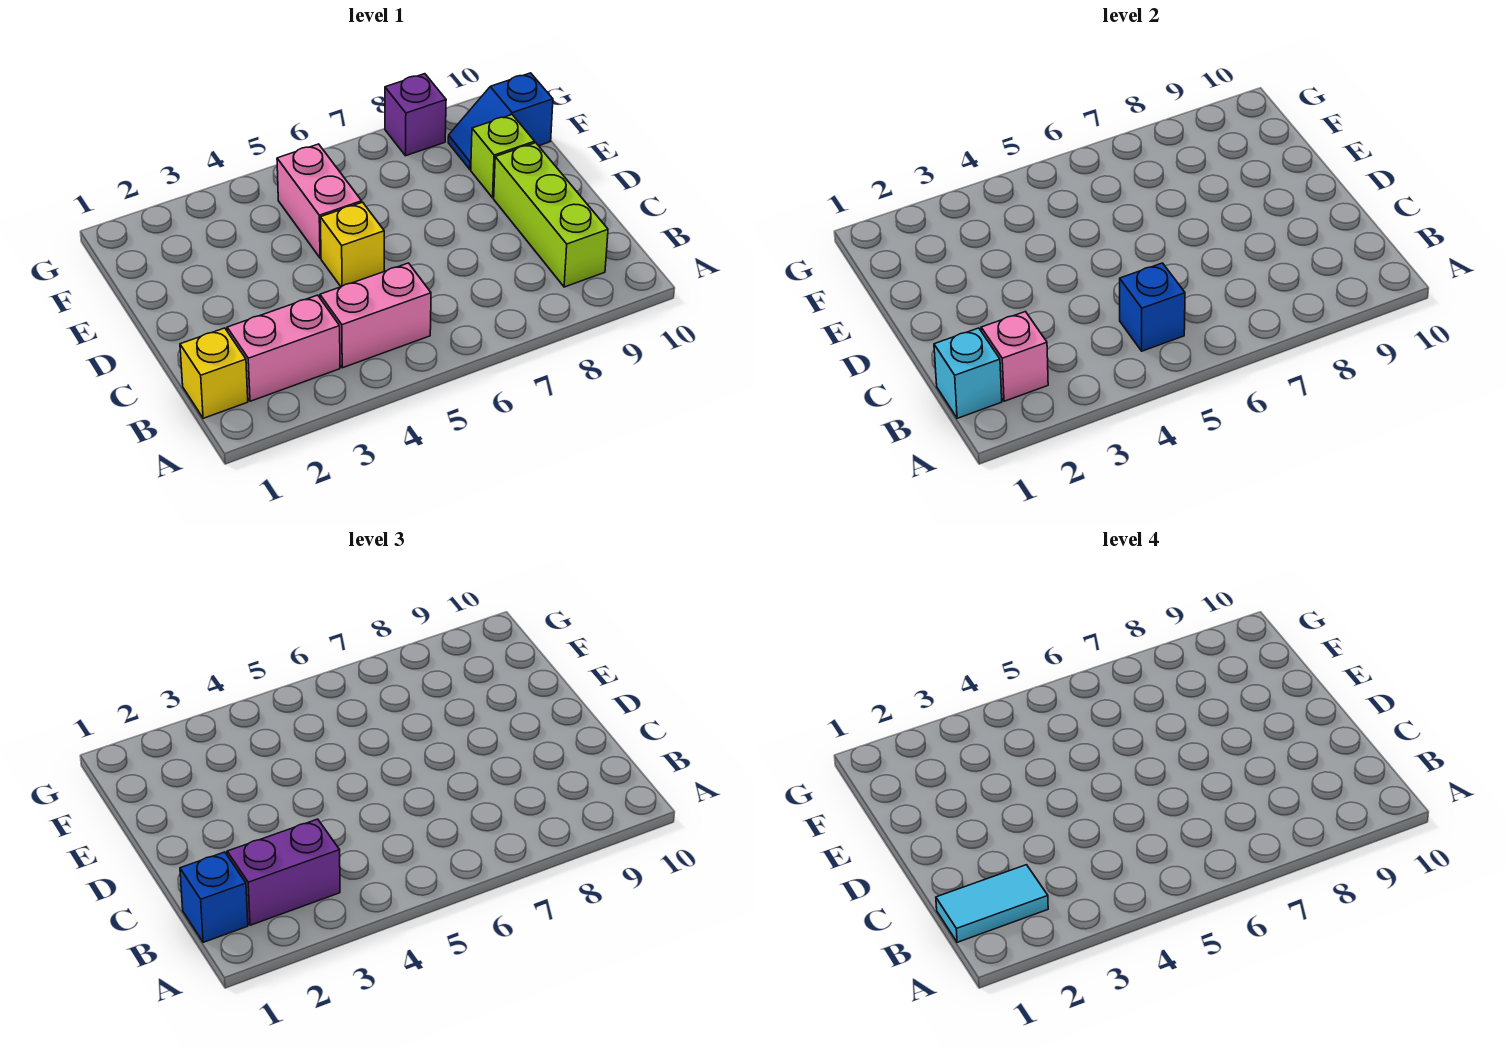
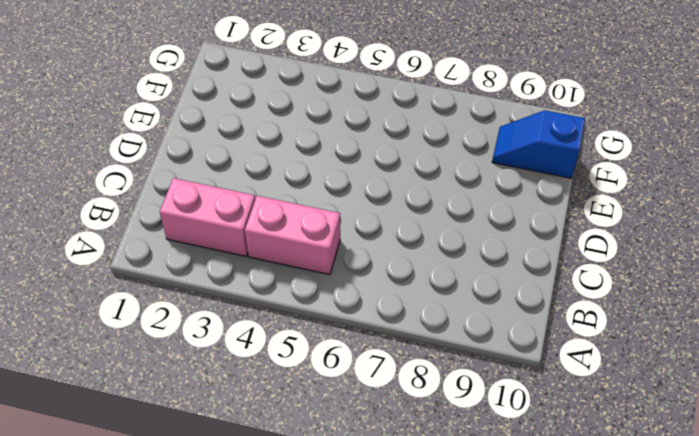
none -> yellow brick B1 level 1
none -> lime brick B9:D9 level 1
none -> yellow brick D5 level 1

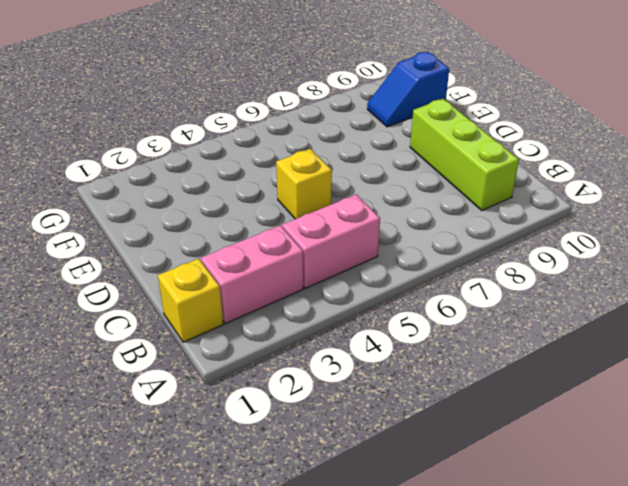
none -> pink brick E5:F5 level 1
none -> lime brick E9 level 1
none -> purple brick G8 level 1

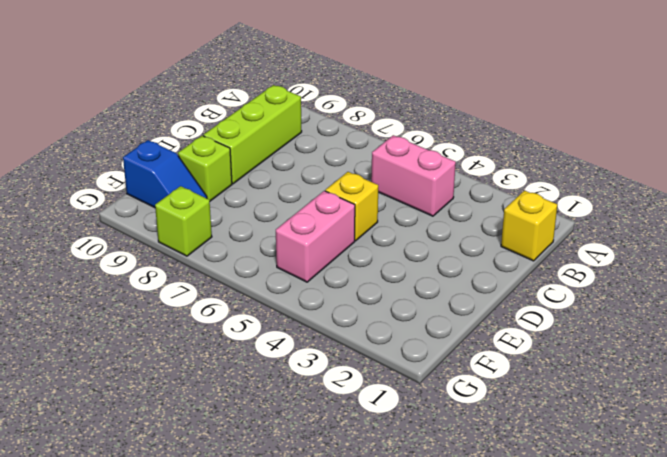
lime brick G8 level 1 -> purple brick G8 level 1
none -> pink brick B2:B3 level 1
none -> cyan brick B1 level 2
none -> pink brick B2 level 2

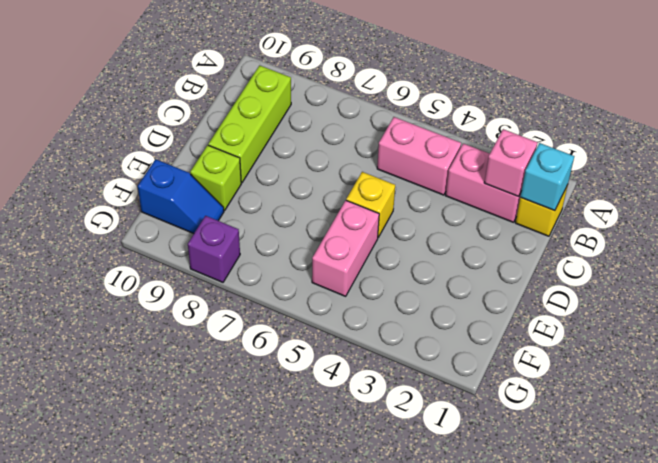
none -> blue brick B5 level 2
none -> blue brick B1 level 3
none -> purple brick B2:B3 level 3

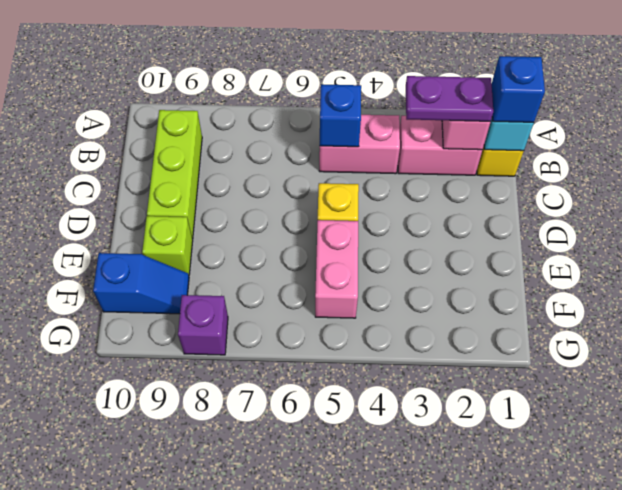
purple plate B2:B3 level 3 -> purple brick B2:B3 level 3
none -> cyan tile B1:B2 level 4

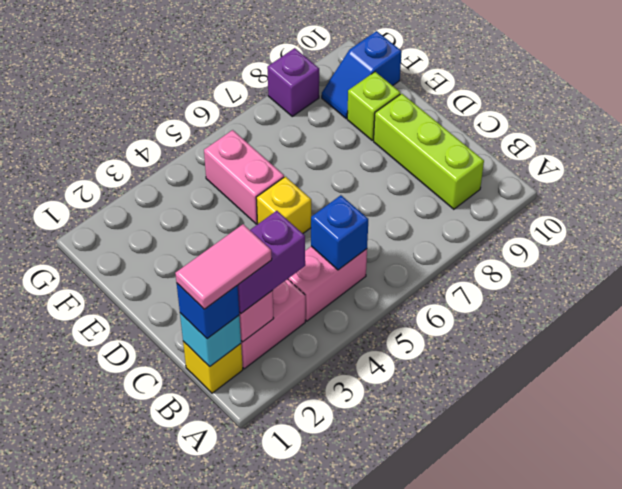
pink tile B1:B2 level 4 -> cyan tile B1:B2 level 4

